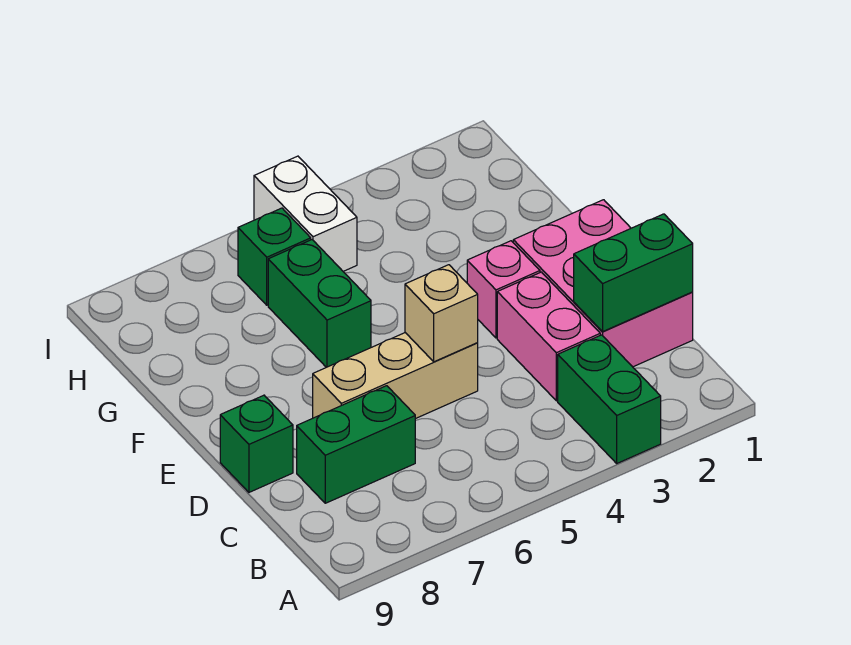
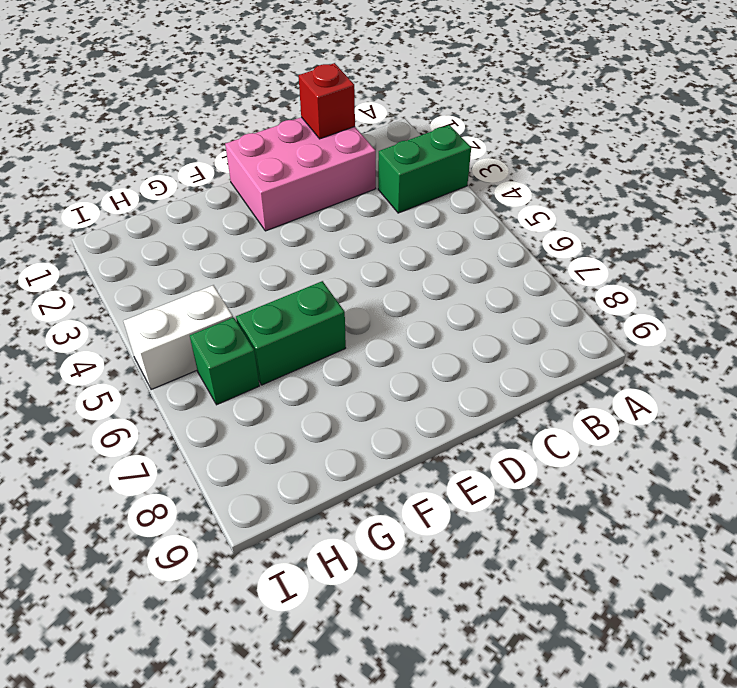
red brick C1 level 2 -> green brick C1:C2 level 2
none -> pink brick C3:D3 level 1
none -> green brick C7:C8 level 1
none -> tan brick D5:D7 level 1

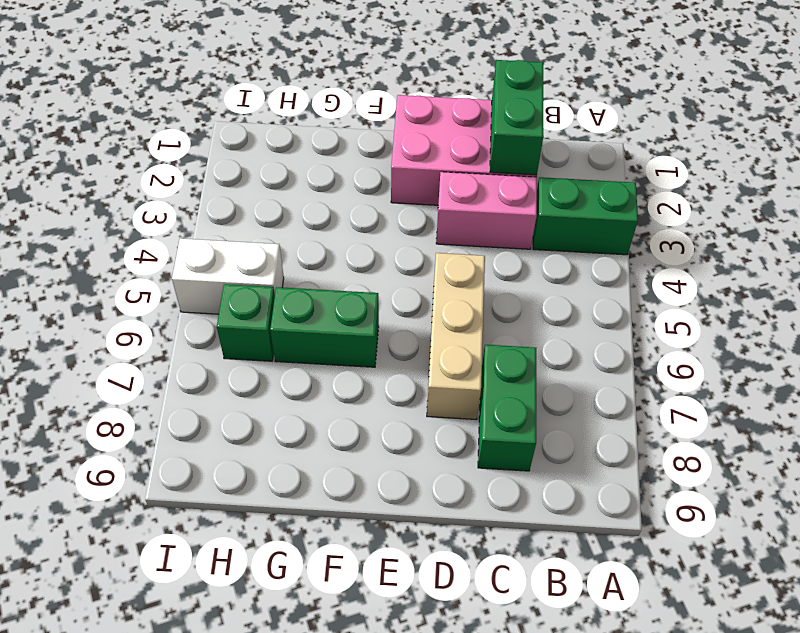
none -> green brick D9 level 1
none -> pink brick E3 level 1
none -> tan brick D5 level 2

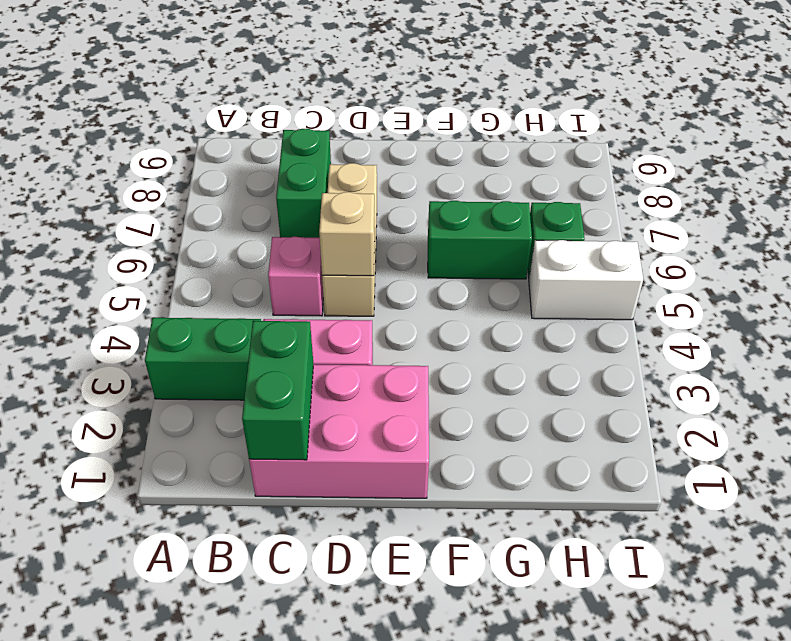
pink brick C5 level 1 -> pink brick E3 level 1
none -> green brick D9 level 1

